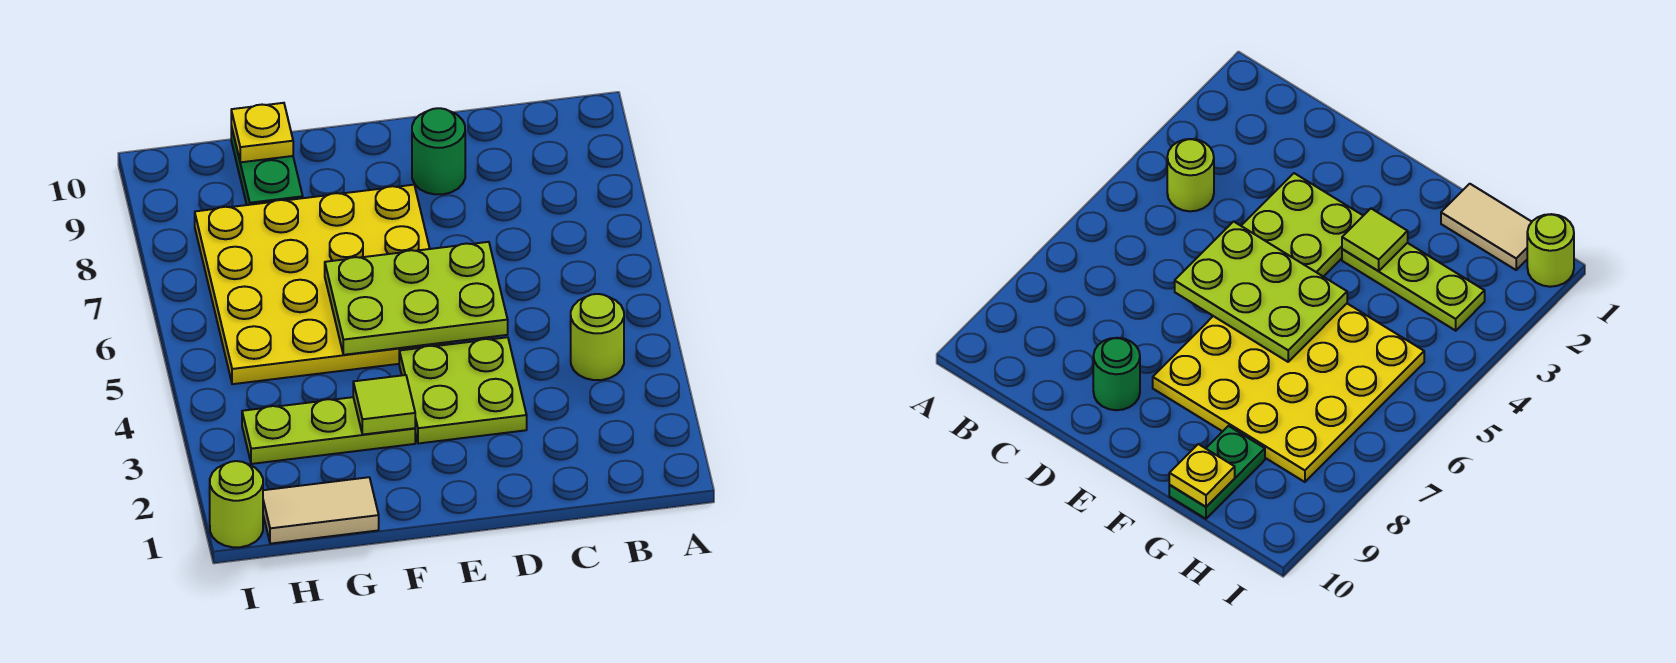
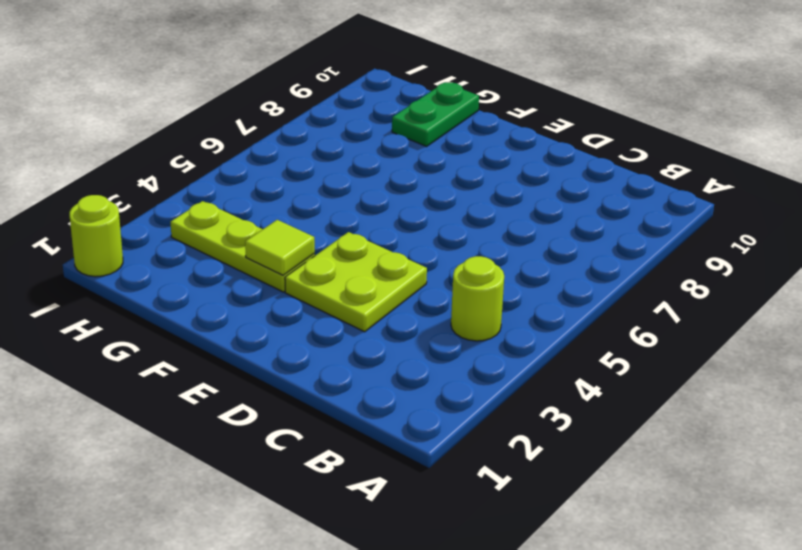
none -> green round brick D9 level 1
none -> yellow plate E5:H8 level 1

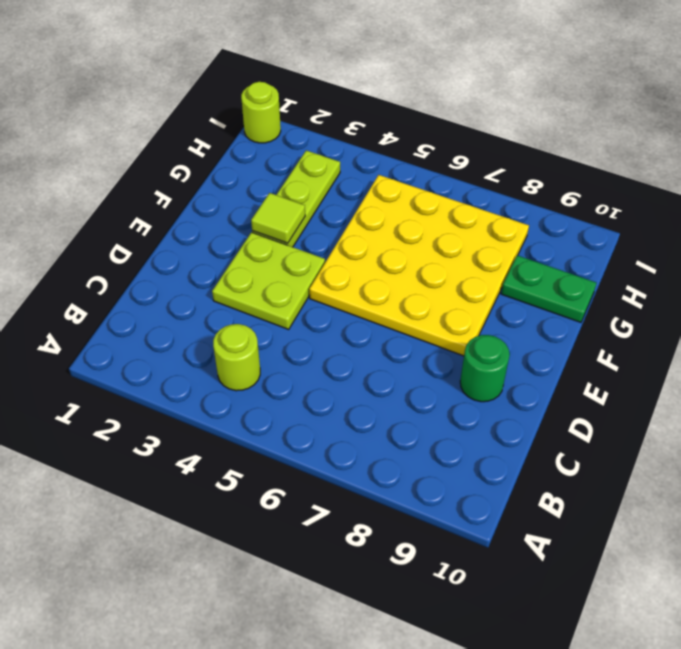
none -> tan tile G1:H1 level 1
none -> lime plate D5:F6 level 2

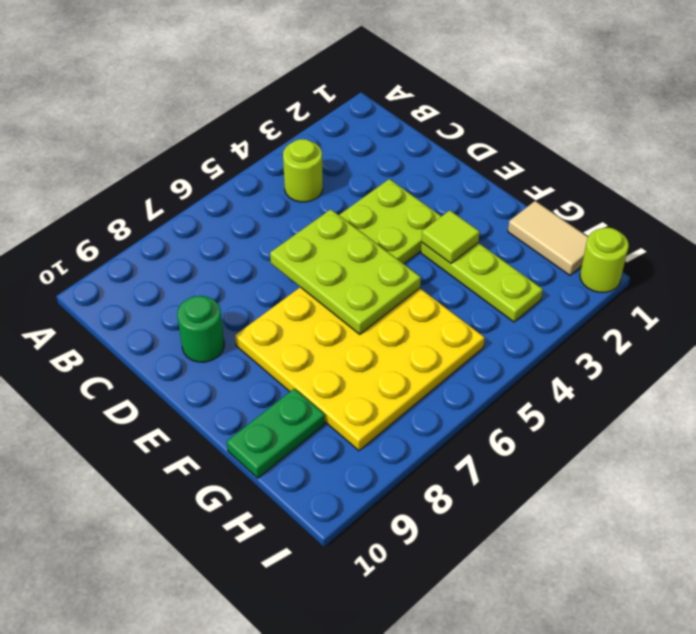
none -> yellow plate G10 level 2

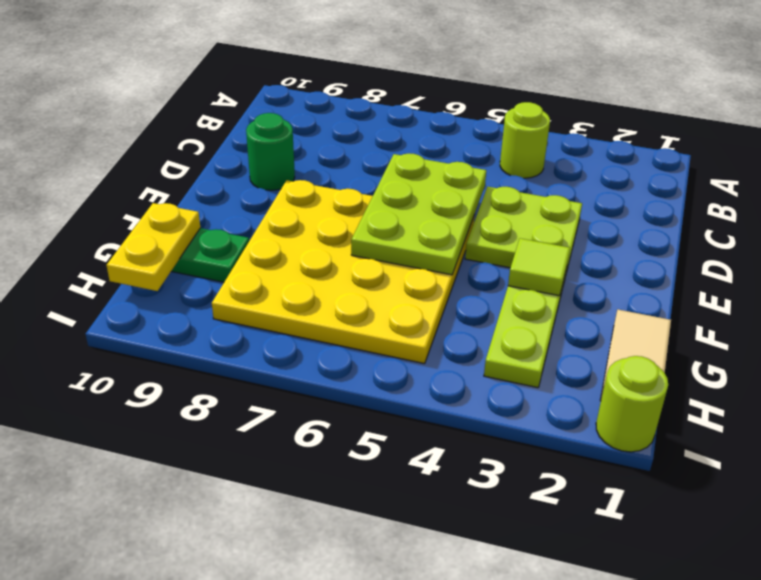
yellow plate G10:H10 level 2 -> yellow plate G10 level 2

